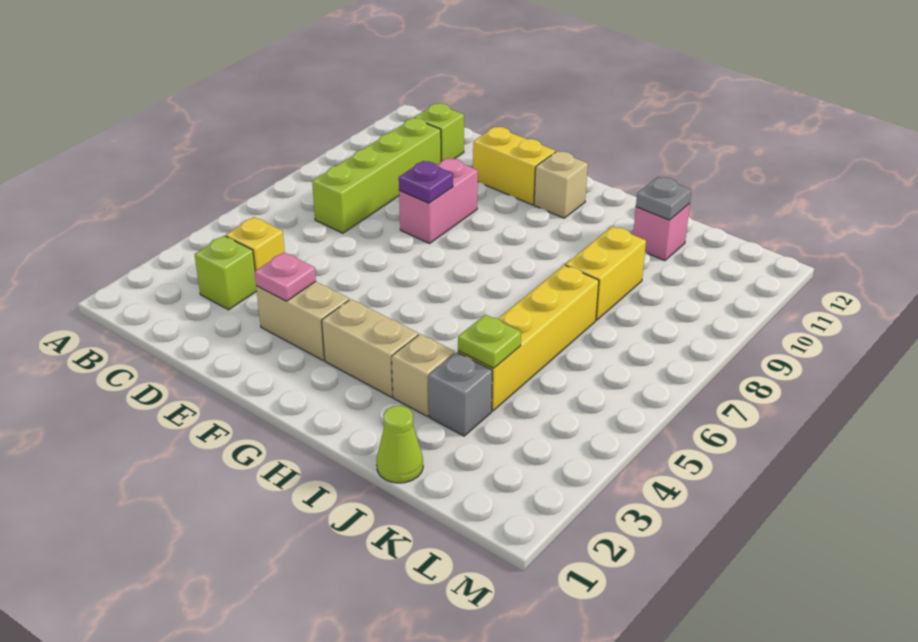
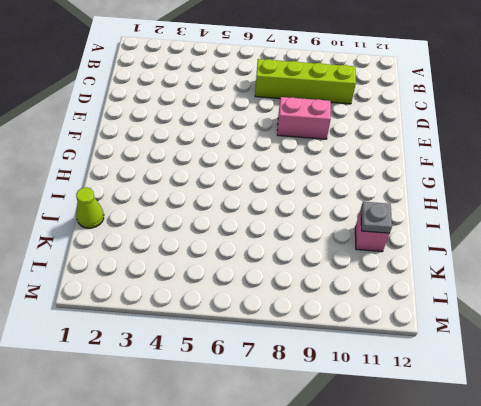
none -> lime brick C3 level 1
none -> yellow brick C4 level 1
none -> lime brick C11 level 1

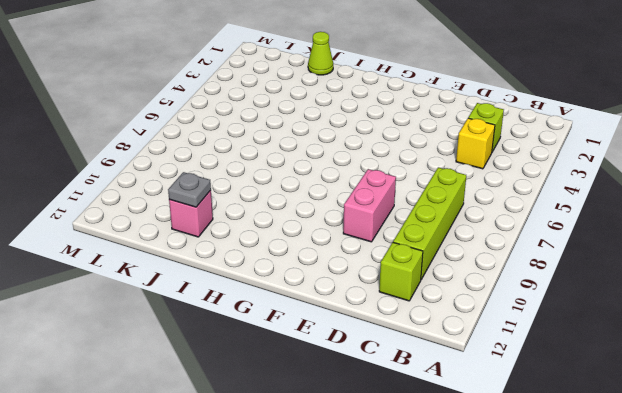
none -> tan brick E3:F3 level 1
none -> yellow brick E11:F11 level 1
none -> tan brick G3:H3 level 1

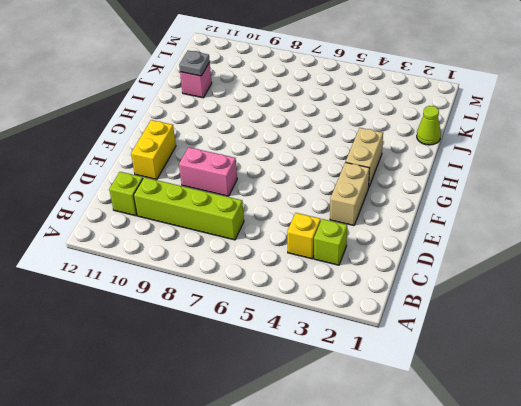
none -> tan brick G11 level 1
none -> tan brick I3 level 1
none -> grey brick J3 level 1

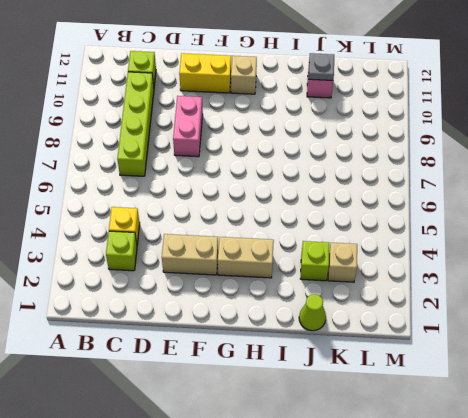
lime brick J3 level 1 -> grey brick J3 level 1
tan brick K3 level 1 -> tan brick I3 level 1
none -> yellow brick J4:J7 level 1
none -> yellow brick J8:J9 level 1
none -> pink plate E3 level 2

